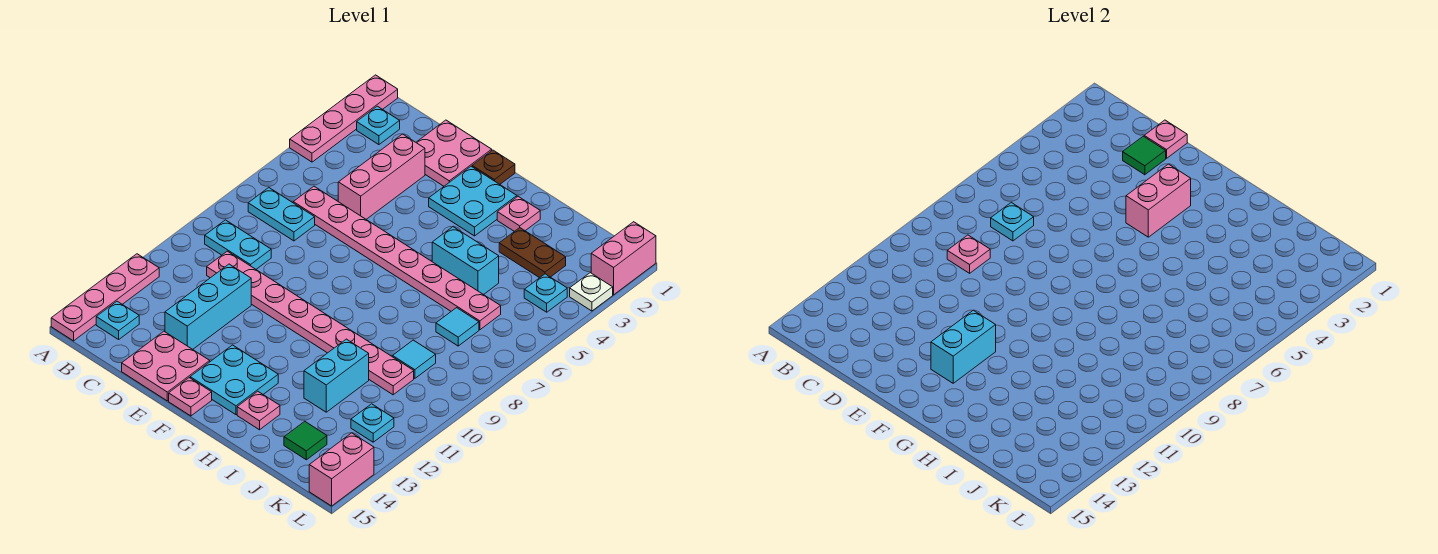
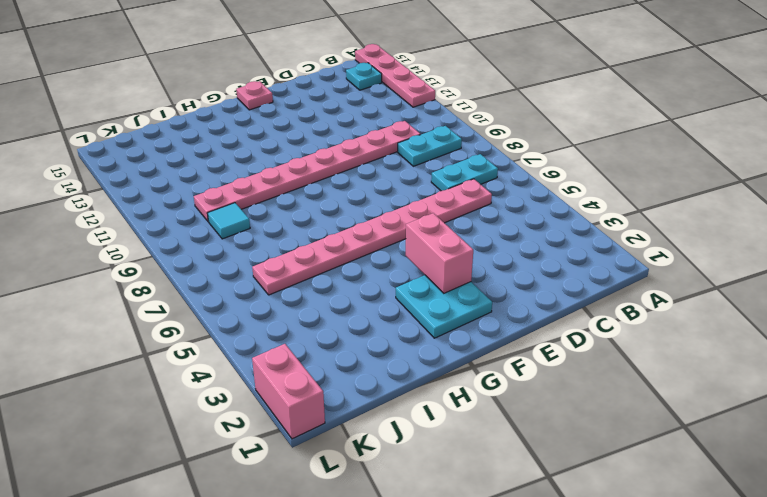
none -> pink plate A1:A4 level 1
none -> cyan plate B2 level 1
none -> pink plate D1:E2 level 1
none -> pink brick D3:D5 level 1

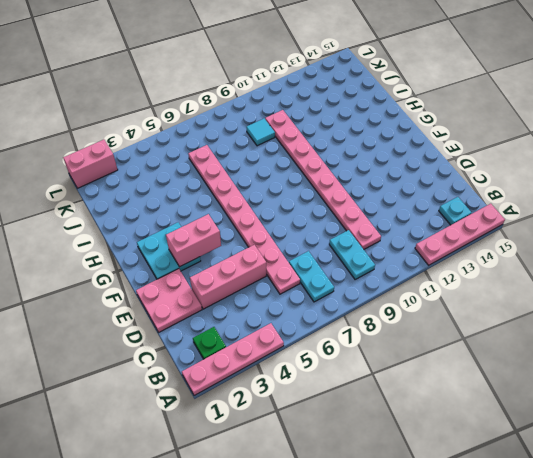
green plate B2 level 1 -> cyan plate B2 level 1
none -> cyan brick D11:D13 level 1
none -> pink plate D14:E15 level 1
none -> brown plate F1 level 1
none -> cyan plate F13:G14 level 1

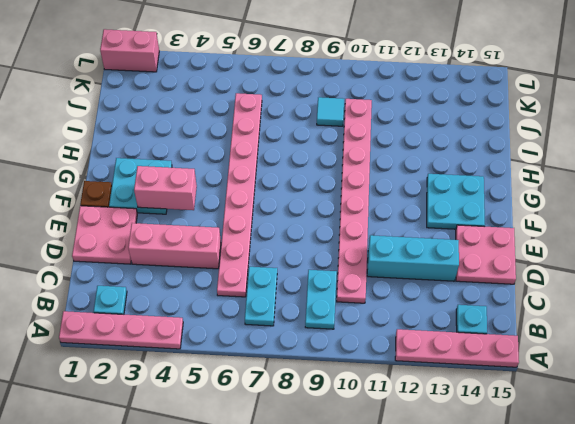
none -> pink plate F15 level 1
none -> pink plate H2 level 1
none -> cyan brick H5:I5 level 1
none -> pink plate H14 level 1

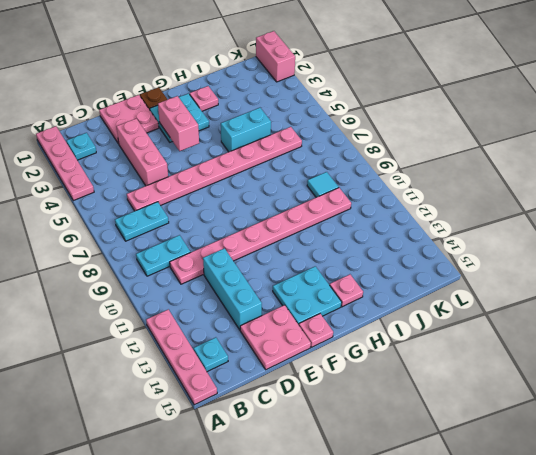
none -> brown plate I3:J3 level 1
none -> cyan brick I11:I12 level 1
none -> cyan tile J7 level 1
none -> green tile J14 level 1

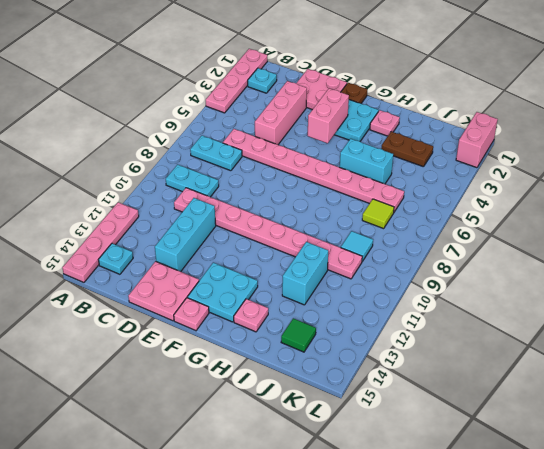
lime tile J7 level 1 -> cyan tile J7 level 1
none -> cyan plate K4 level 1
none -> cyan plate K12 level 1
none -> white plate L3 level 1
none -> pink brick L14:L15 level 1

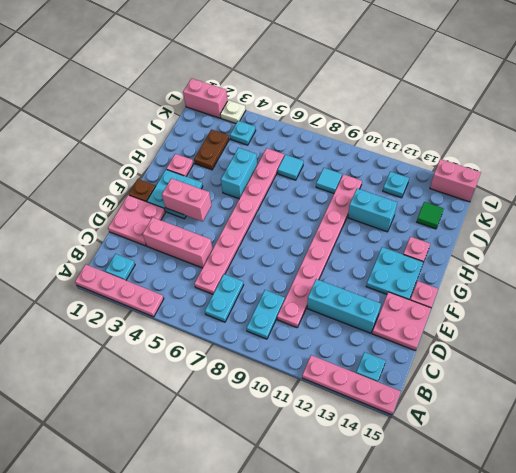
none -> cyan plate C7 level 2
none -> pink plate C9 level 2
none -> pink plate D1 level 2
none -> green tile D2 level 2

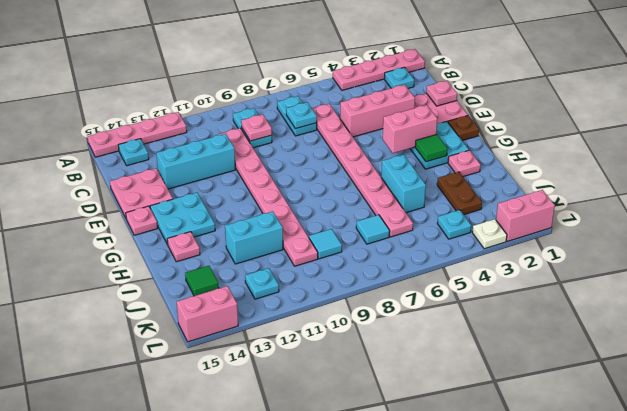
green tile G3 level 2 -> green tile D2 level 2
none -> cyan brick F12:F13 level 2

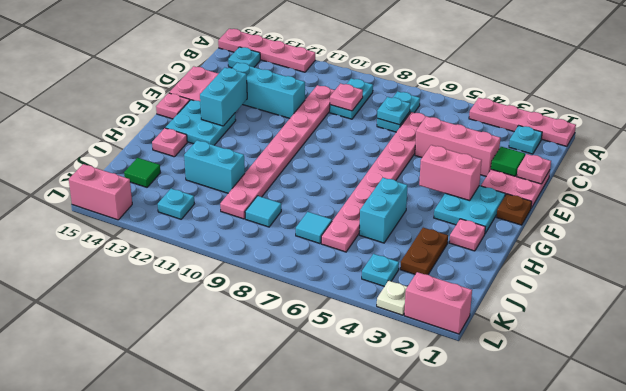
cyan brick E13:F13 level 2 -> cyan brick F12:F13 level 2

